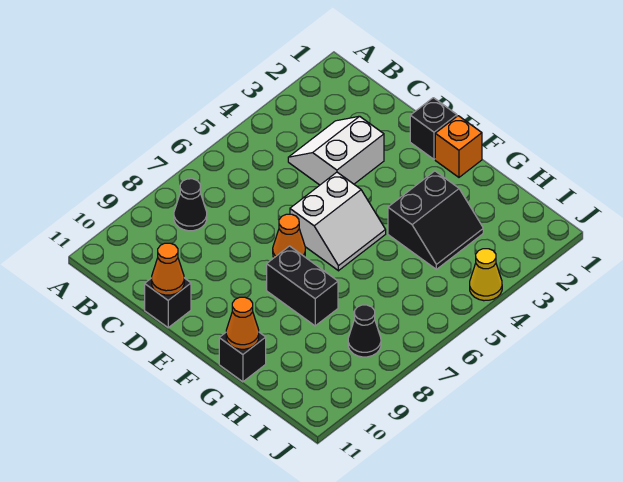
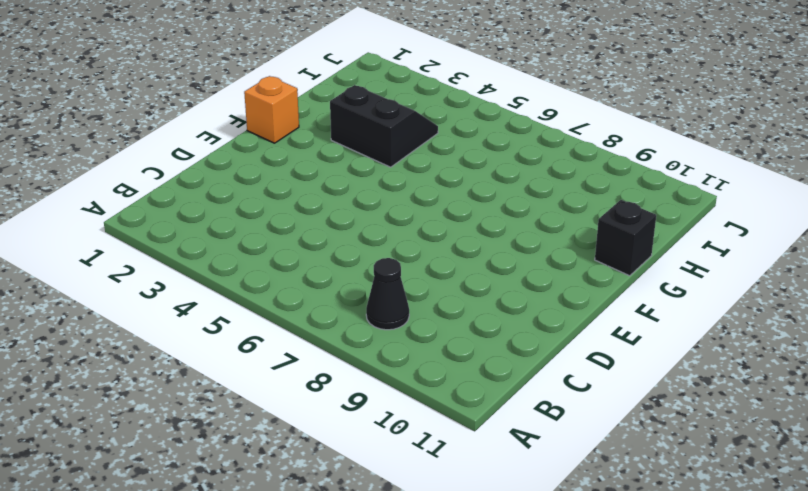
none -> white slope C3:D4 level 1 top D
none -> black brick D11 level 1
none -> black brick E1 level 1

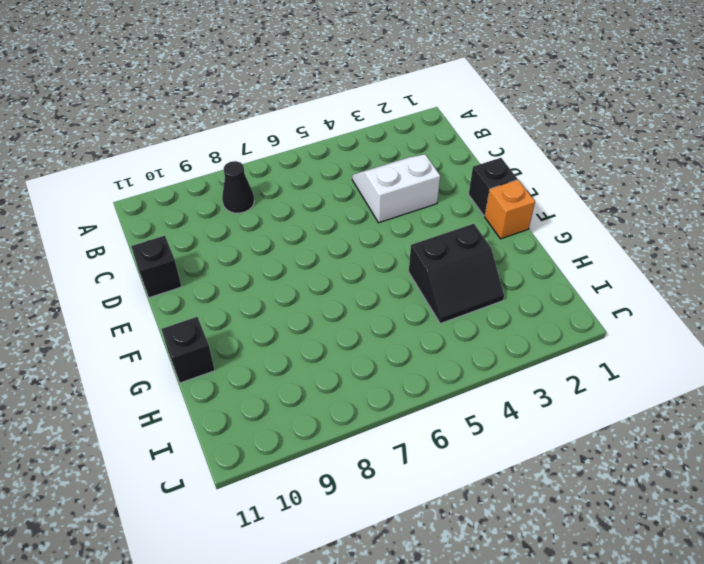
none -> white slope E5:F6 level 1 top E
none -> orange cone E7 level 1
none -> black brick F8:G8 level 1

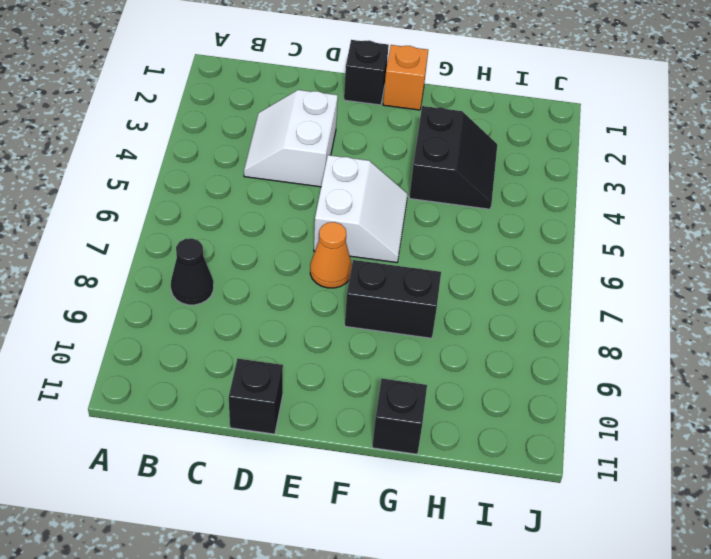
none -> black cone I8 level 1
none -> yellow cone J4 level 1
none -> orange cone D11 level 2

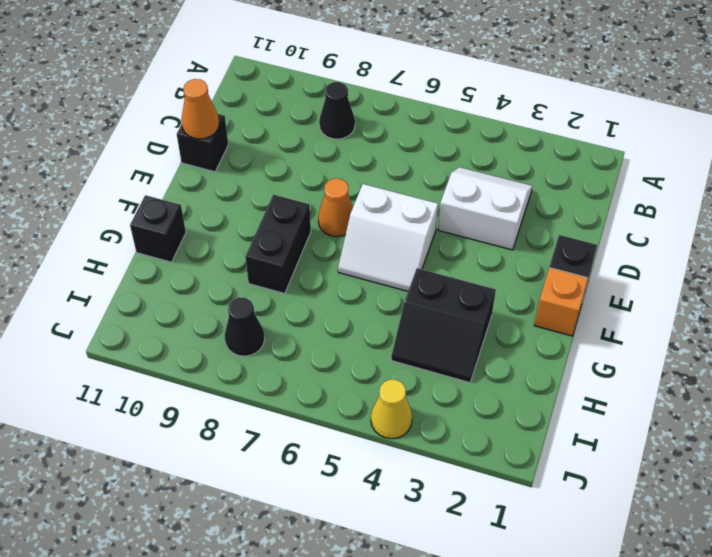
none -> orange cone G11 level 2

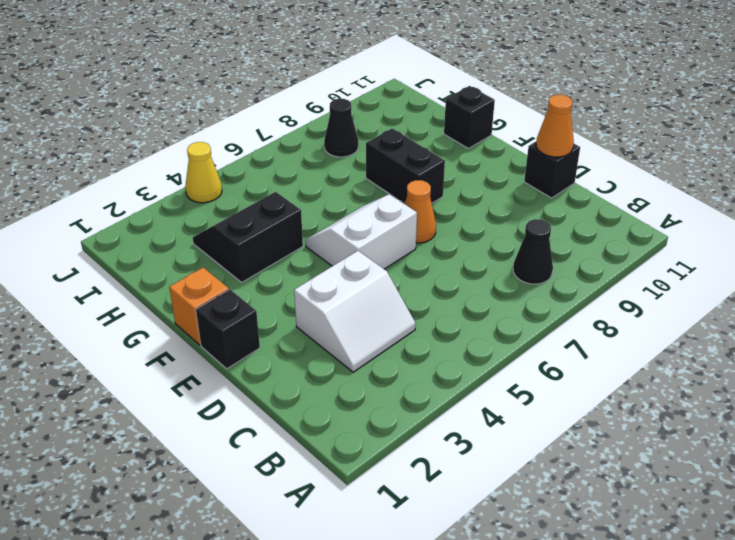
none -> orange cone G11 level 2

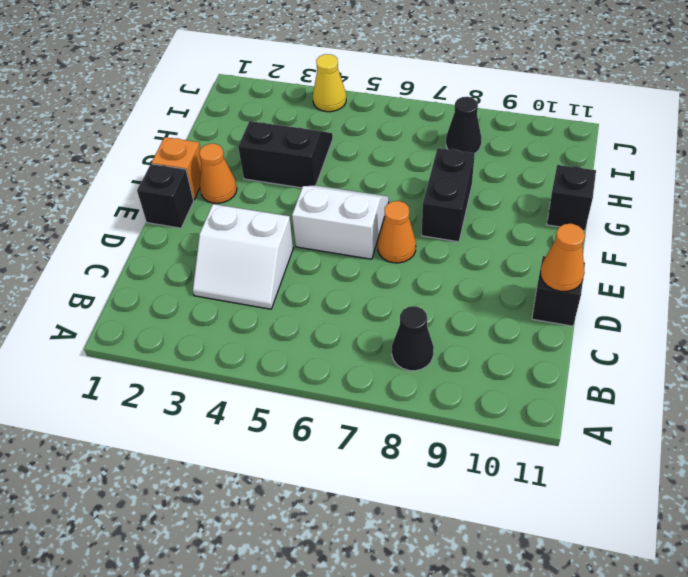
orange cone F2 level 1 -> orange cone G11 level 2

